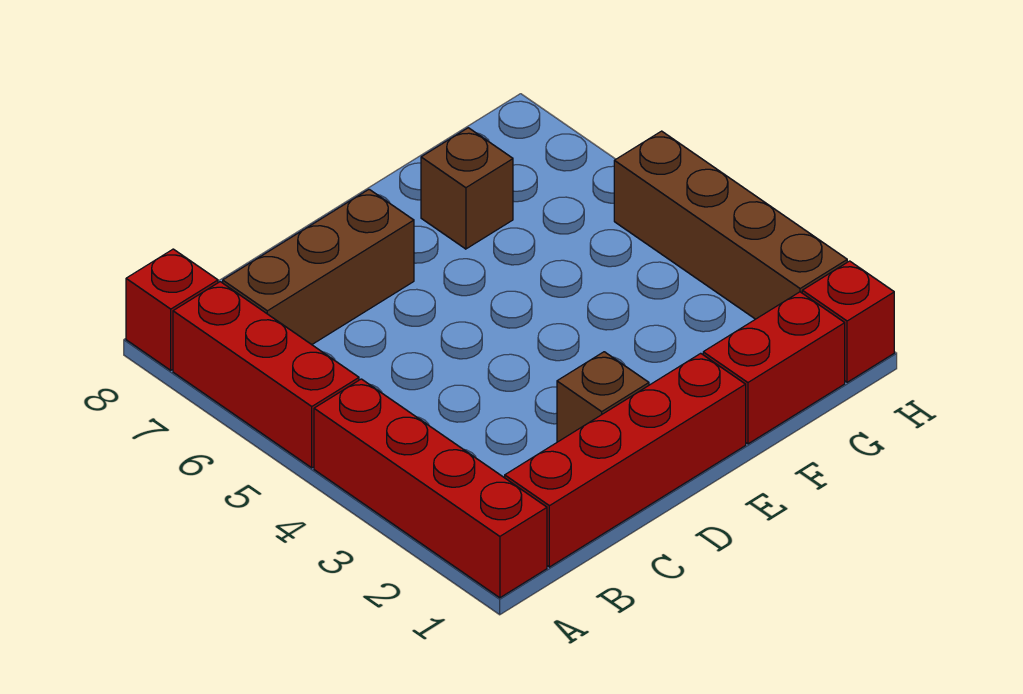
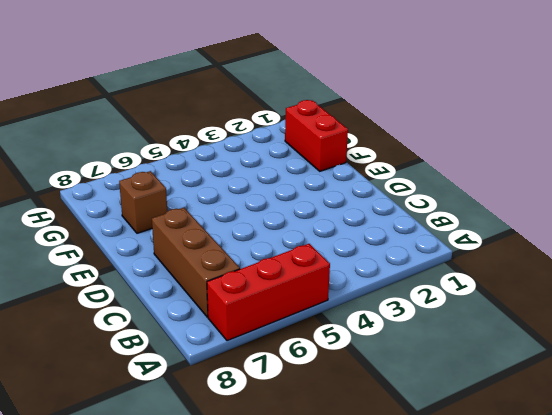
none -> red brick A1:A4 level 1
none -> red brick A8 level 1

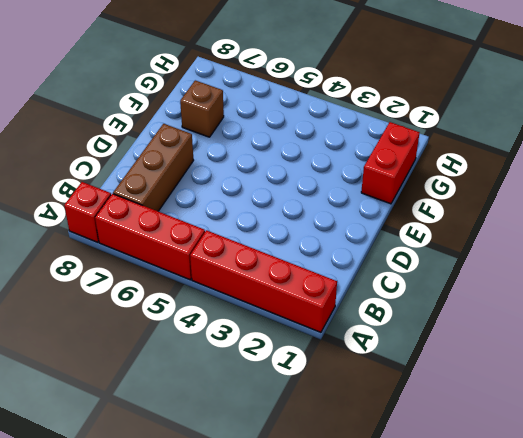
none -> red brick B1:E1 level 1
none -> brown brick D2 level 1

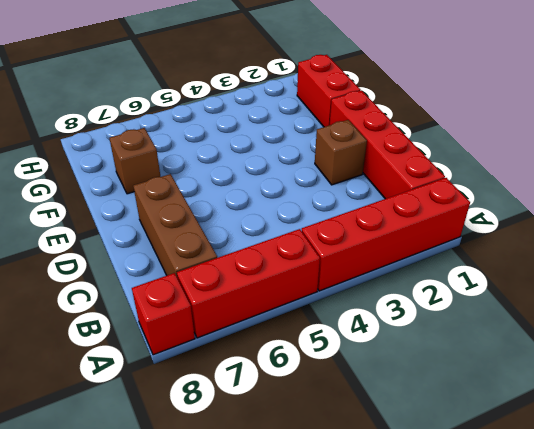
none -> red brick H1 level 1
none -> brown brick H2:H5 level 1

